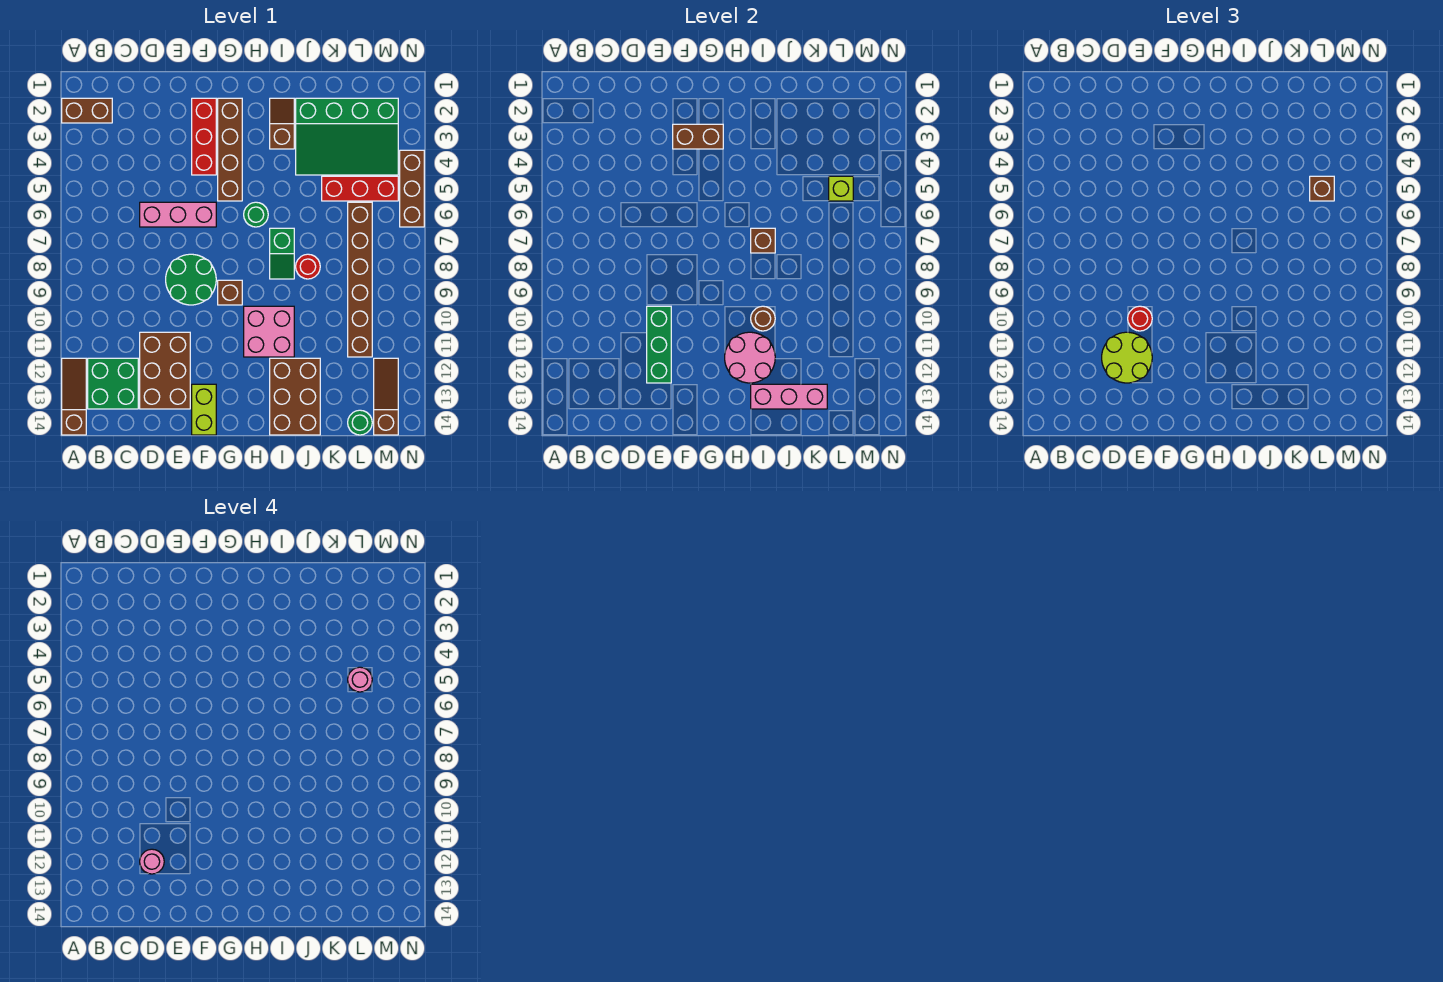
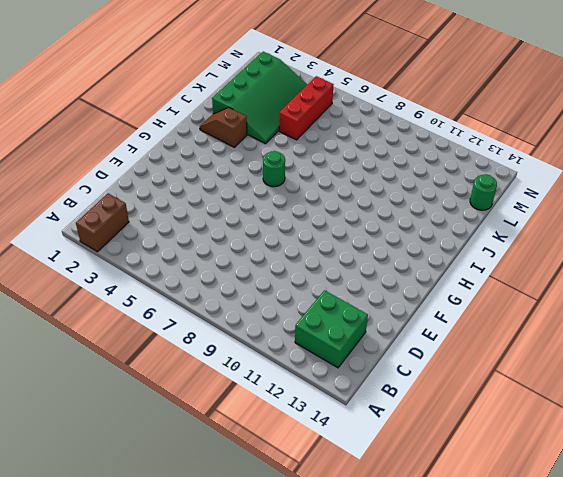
none -> brown slope A12:A14 level 1 top 14
none -> pink brick D6:F6 level 1
none -> brown brick D11:E13 level 1
none -> green round brick E8:F9 level 1

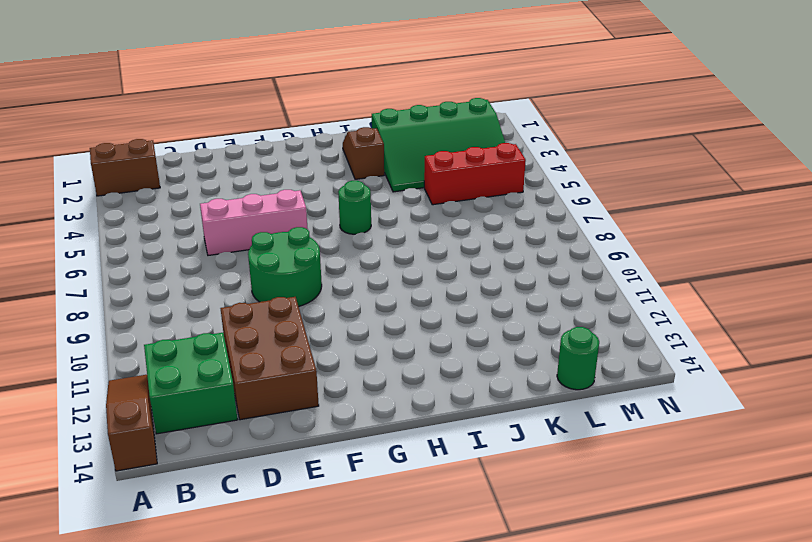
none -> red brick F2:F4 level 1
none -> lime brick F13:F14 level 1
none -> brown brick G2:G5 level 1
none -> brown brick G9 level 1

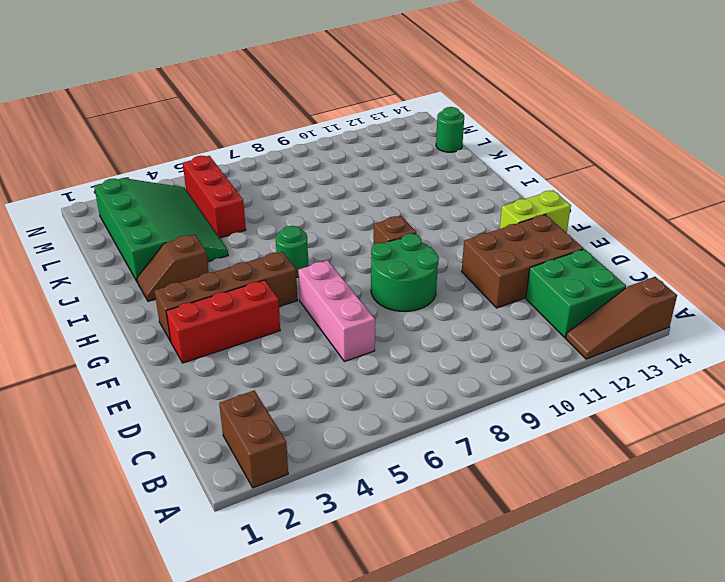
none -> pink brick H10:I11 level 1
none -> green slope I7:I8 level 1 top 7
none -> brown brick I12:J14 level 1
none -> red round brick J8 level 1

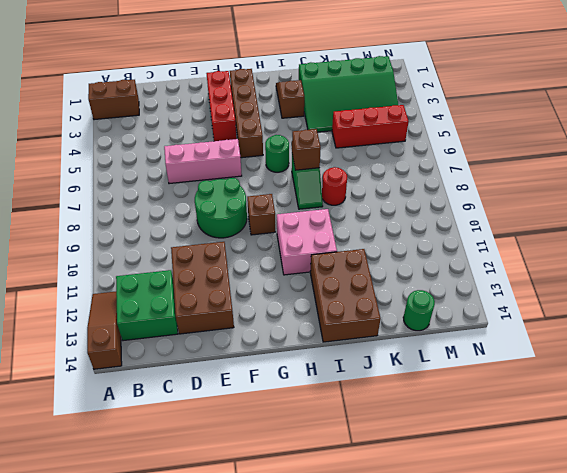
none -> lime brick F13:F14 level 1
none -> brown brick L6:L11 level 1
none -> brown slope M12:M14 level 1 top 14
none -> brown brick N4:N6 level 1

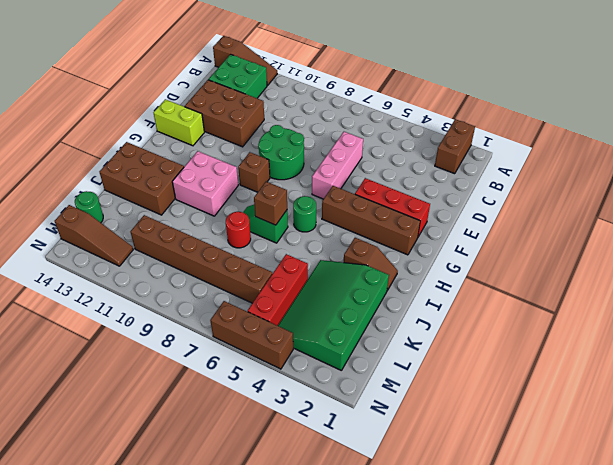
none -> green brick E10:E12 level 2
none -> brown brick F3:G3 level 2
none -> pink round brick H11:I12 level 2
none -> brown round brick I10 level 2

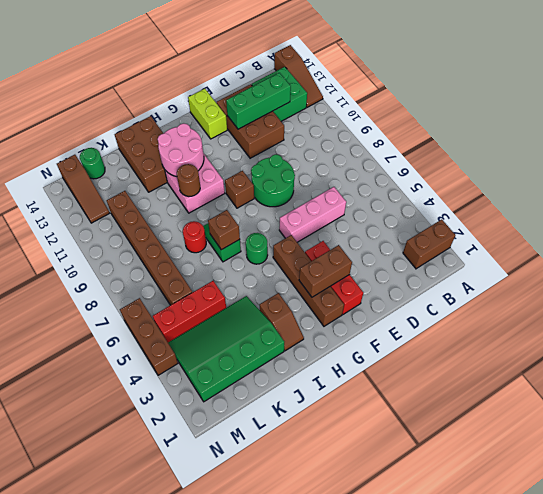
green brick C12:E12 level 2 -> green brick E10:E12 level 2
none -> pink brick I13:K13 level 2
none -> lime brick L5 level 2
none -> lime round brick D11:E12 level 3
none -> red round brick E10 level 3

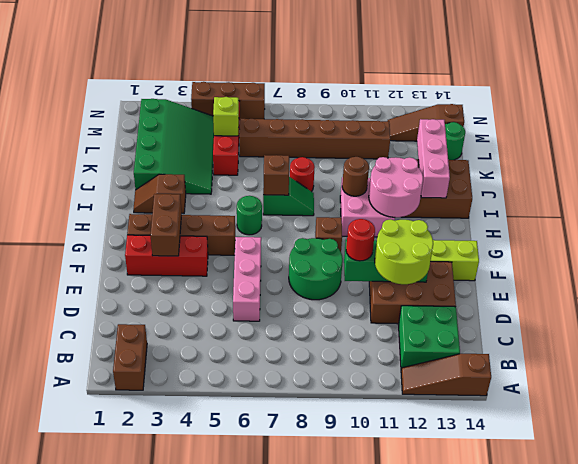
none -> brown brick L5 level 3
none -> pink round brick D12 level 4
none -> pink round brick L5 level 4

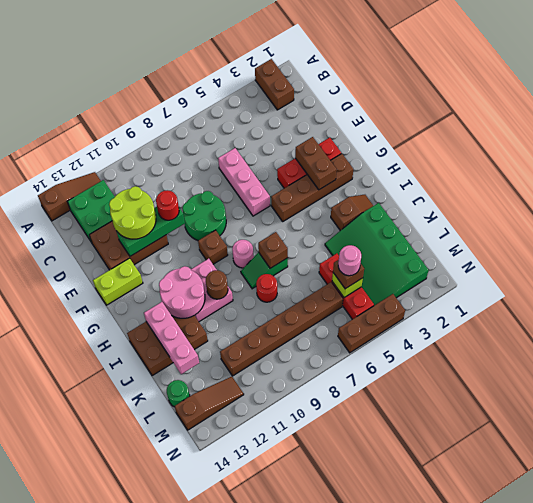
pink round brick H8 level 1 -> pink round brick D12 level 4
none -> green round brick H6 level 1

